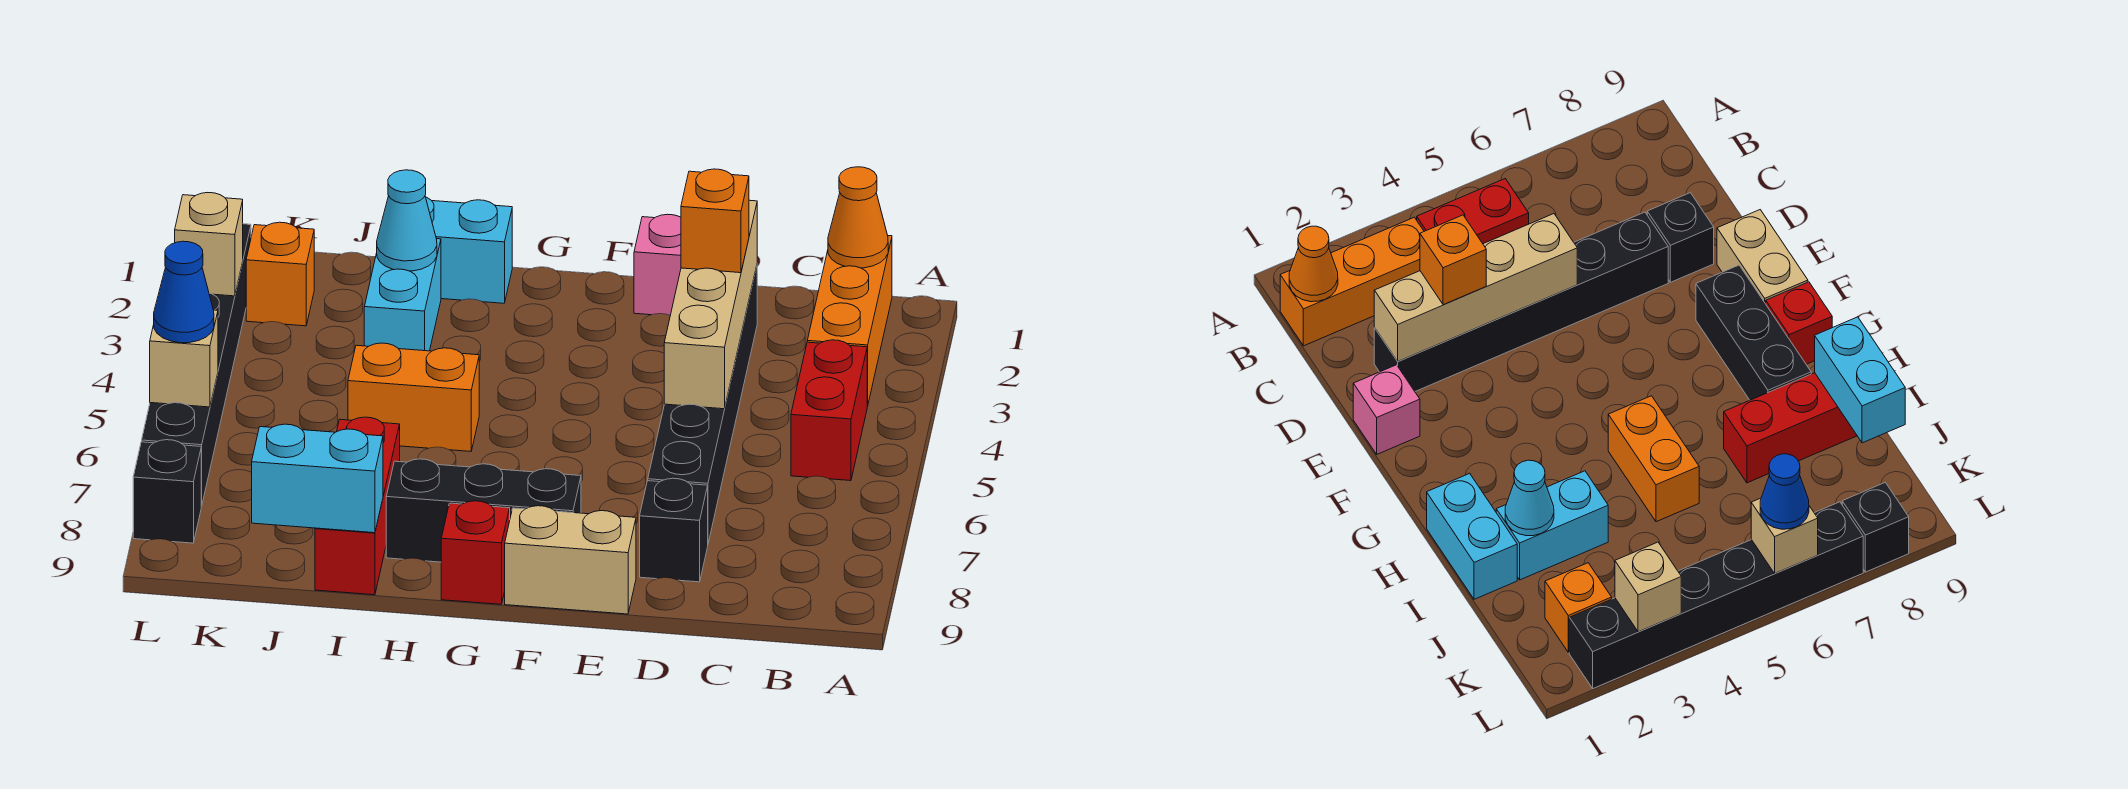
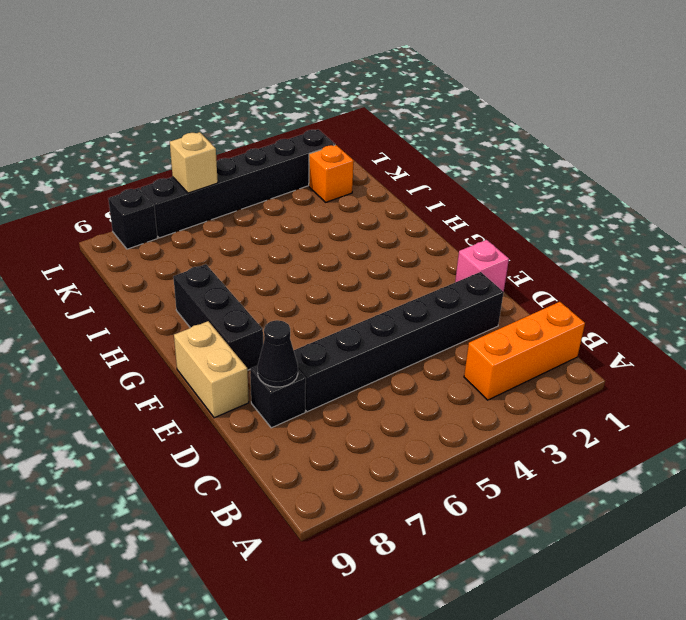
black cone D8 level 2 -> none
none -> red brick B4:B5 level 1
none -> red brick G9 level 1
none -> cyan brick H1:I1 level 1

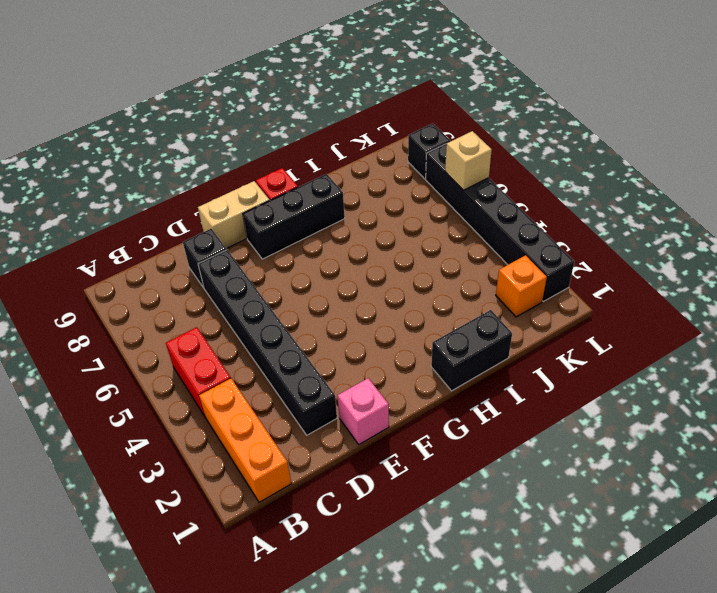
black brick H1:I1 level 1 -> cyan brick H1:I1 level 1
none -> orange brick H5:I5 level 1
none -> cyan brick I2:I3 level 1
none -> red brick I7:I9 level 1

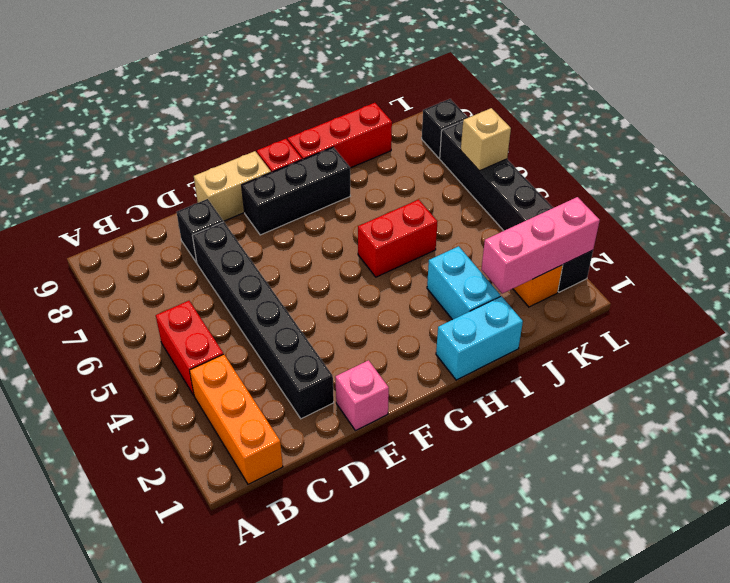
red brick H5:I5 level 1 -> orange brick H5:I5 level 1
red brick H9:J9 level 1 -> red brick I7:I9 level 1
pink brick J2:L2 level 2 -> none
none -> orange cone B1 level 2
none -> tan brick D2:D5 level 2
none -> cyan cone I2 level 2

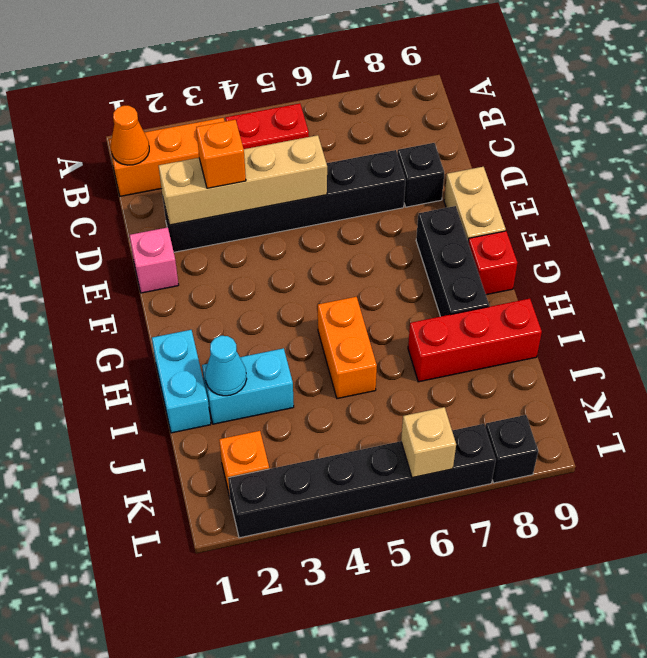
none -> cyan brick I9:J9 level 2
none -> tan brick L3 level 2
none -> blue cone L6 level 3

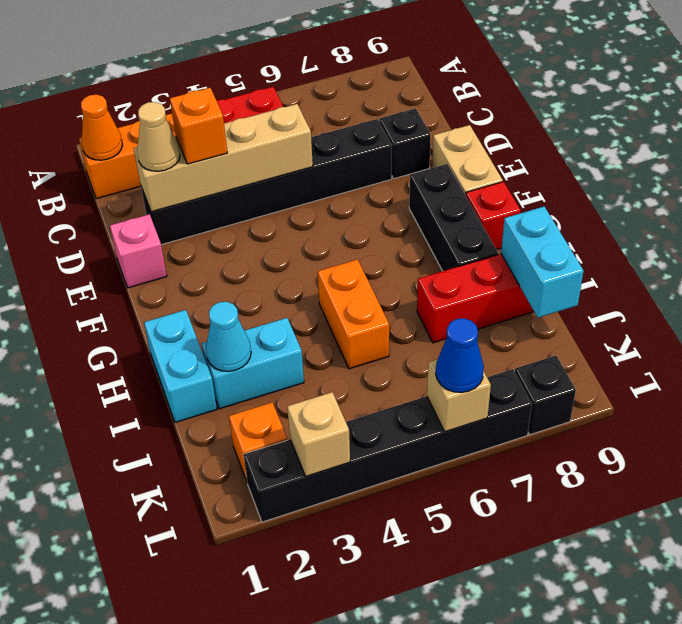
tan cone D2 level 3 -> none

